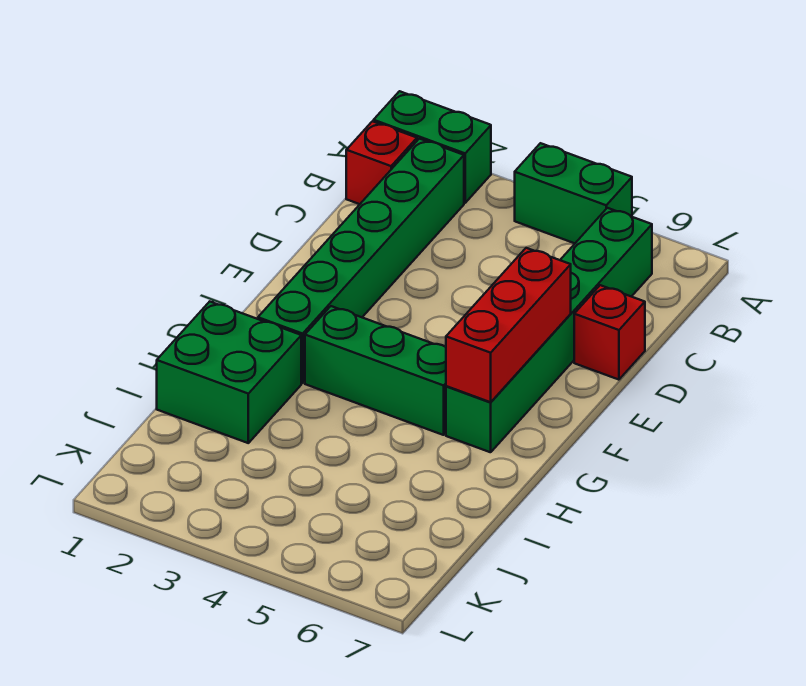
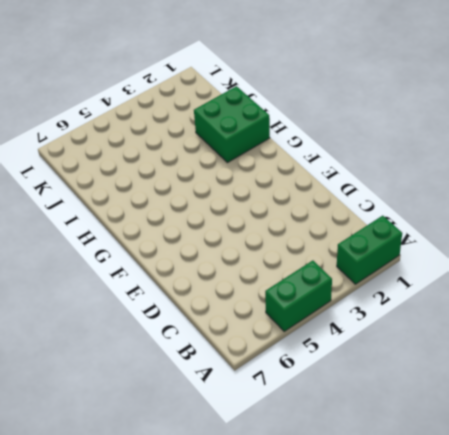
none -> red brick B1 level 1
none -> green brick B2:G2 level 1

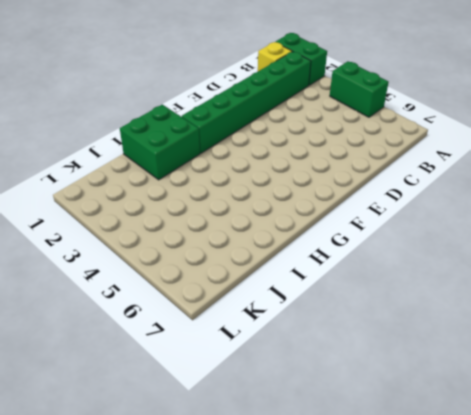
yellow brick B1 level 1 -> red brick B1 level 1
none -> green brick B6:G6 level 1
none -> red brick D7 level 1

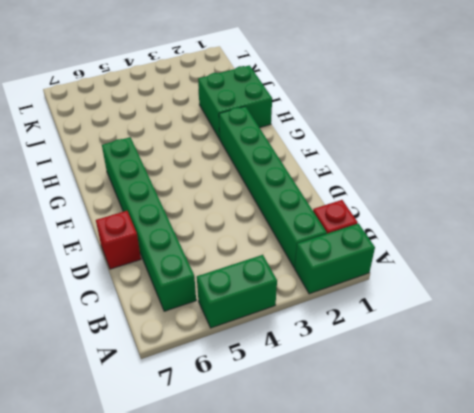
none -> green brick G3:G5 level 1
none -> red brick E6:G6 level 2

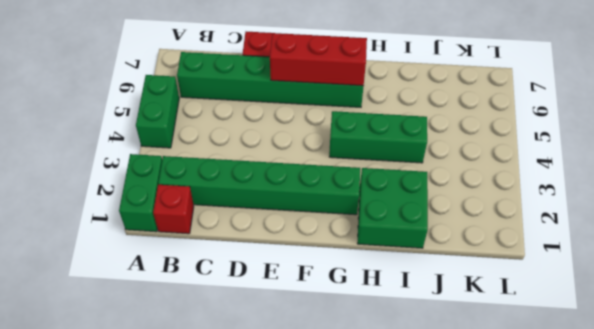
green brick G4:I4 level 1 -> green brick G3:G5 level 1

